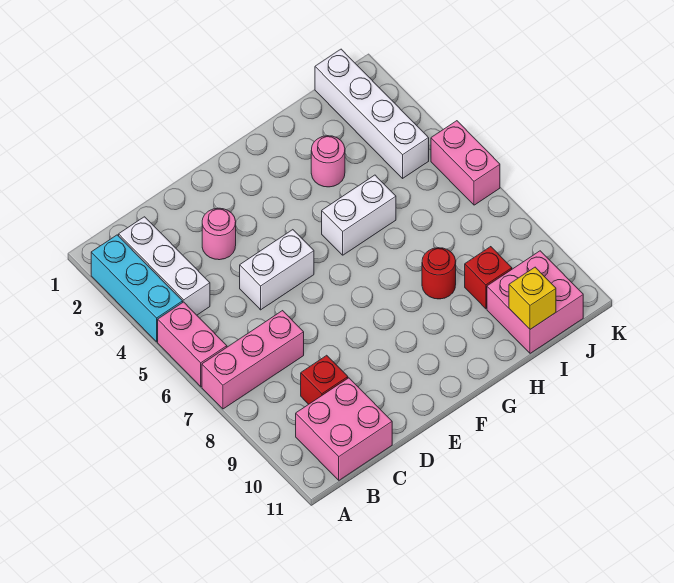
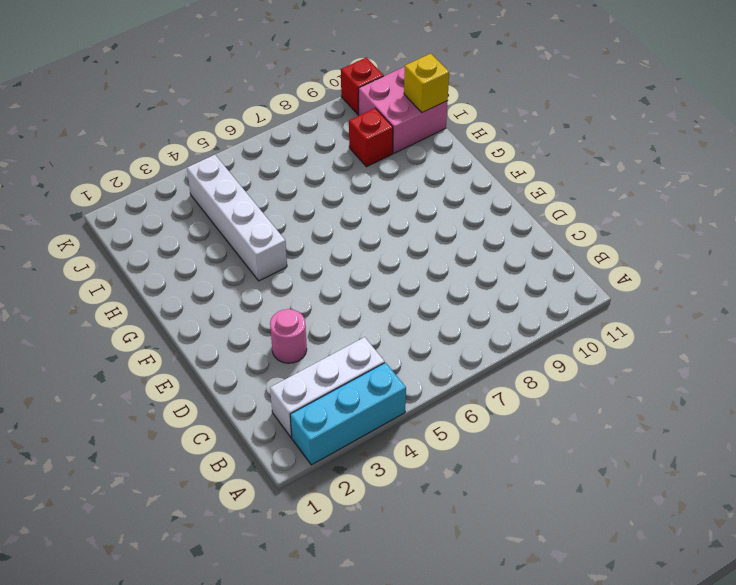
white brick G4:J4 level 1 -> white brick J1:J4 level 1
red brick K10 level 1 -> red brick C9 level 1
none -> pink brick A5:A6 level 1
none -> pink brick A7:C7 level 1
none -> pink brick B10:C11 level 1

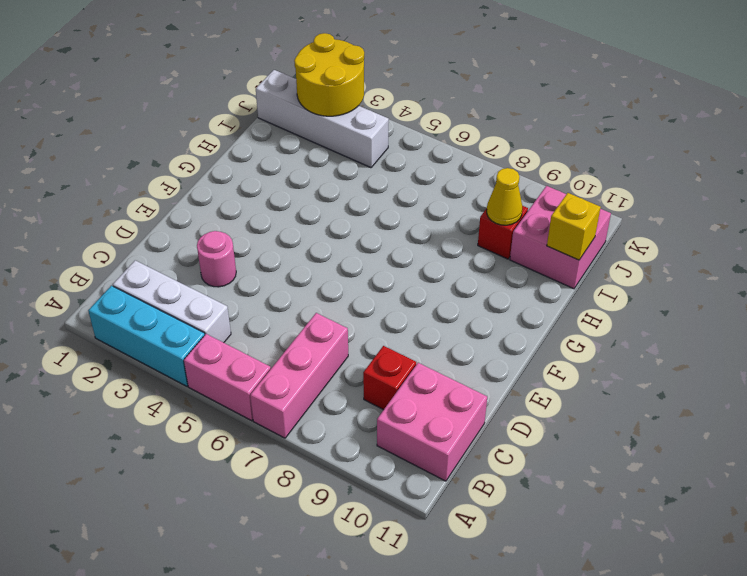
yellow cone I9 level 2 -> none
yellow round brick J2:K3 level 2 -> none
none -> white brick D5:E5 level 1
none -> white brick G5:H5 level 1
none -> pink round brick H3 level 1

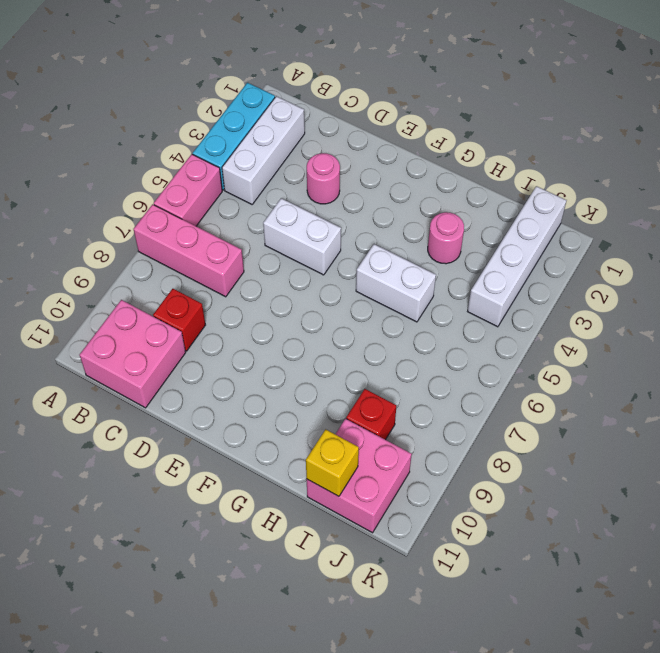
none -> red round brick H8 level 1
none -> pink brick K5:K6 level 1

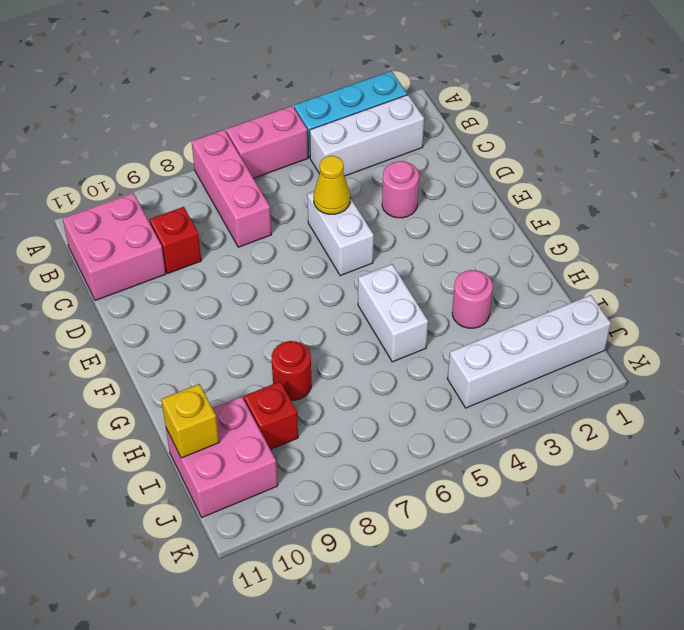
yellow cone D5 level 2 -> none
none -> pink brick K5:K6 level 1

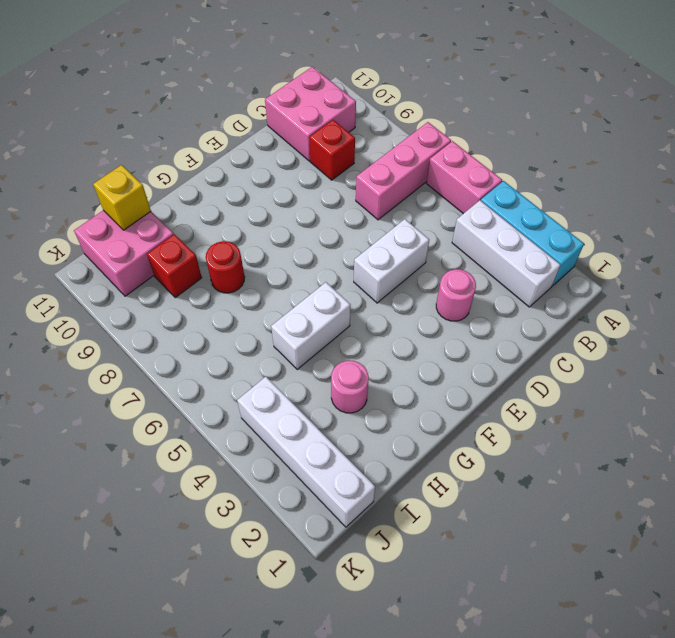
none -> pink brick K5:K6 level 1

